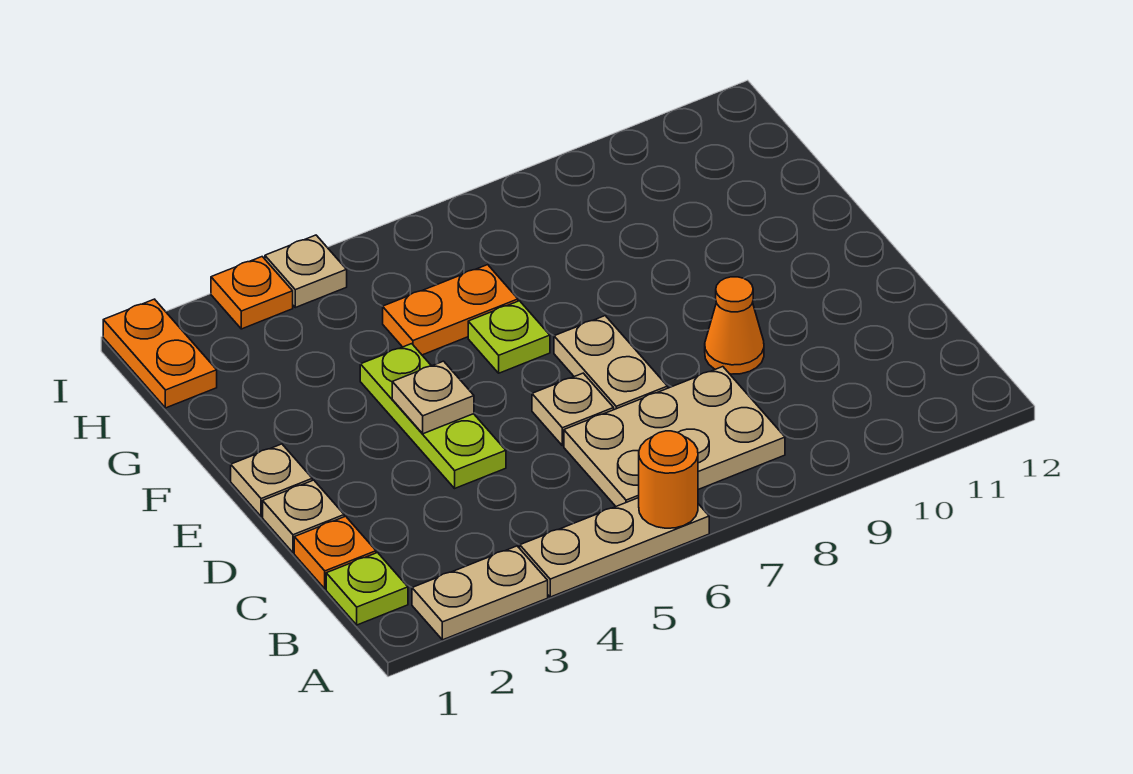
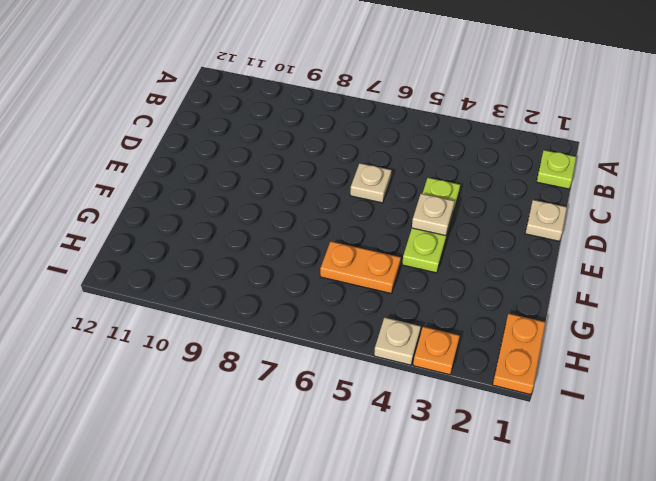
none -> tan plate A2:A3 level 1
none -> tan plate A4:A6 level 1
none -> tan plate B6:C8 level 1

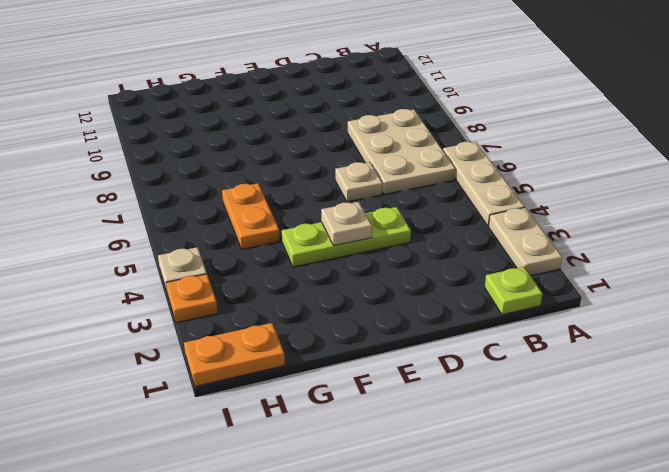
none -> orange plate C1 level 1
none -> tan plate D1 level 1
none -> tan plate D7:E7 level 1

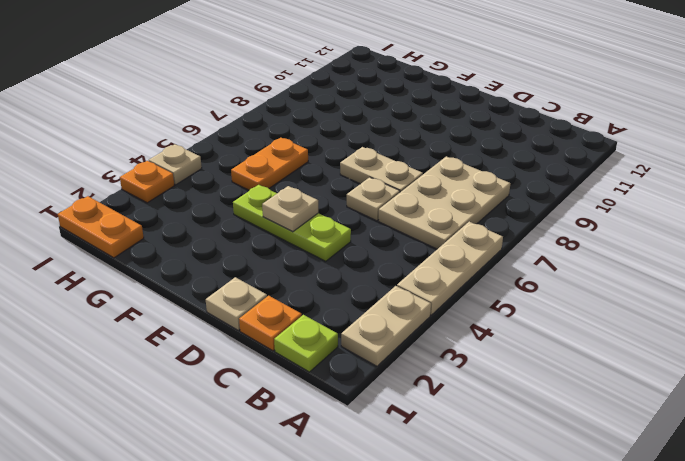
none -> orange cone D9 level 1
none -> tan plate E1 level 1
none -> lime plate F6 level 1

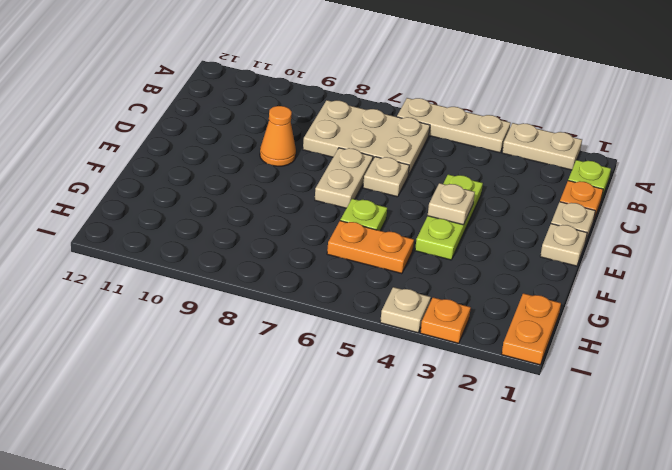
none -> orange round brick A6 level 2

